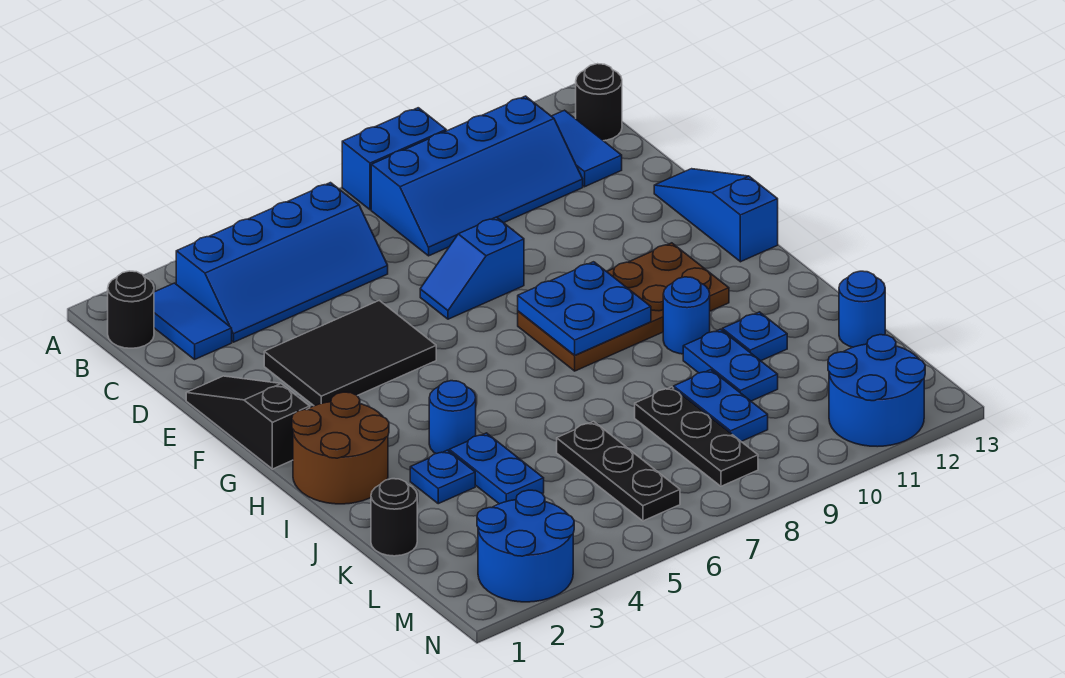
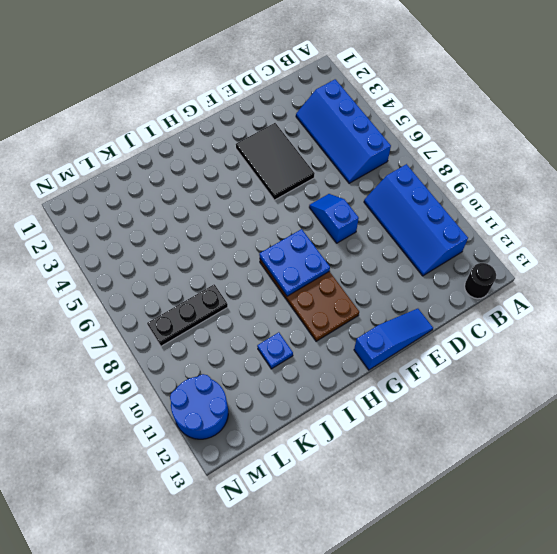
none -> blue brick A8:A9 level 1
none -> black round brick B1 level 1
none -> blue tile B2:C2 level 1

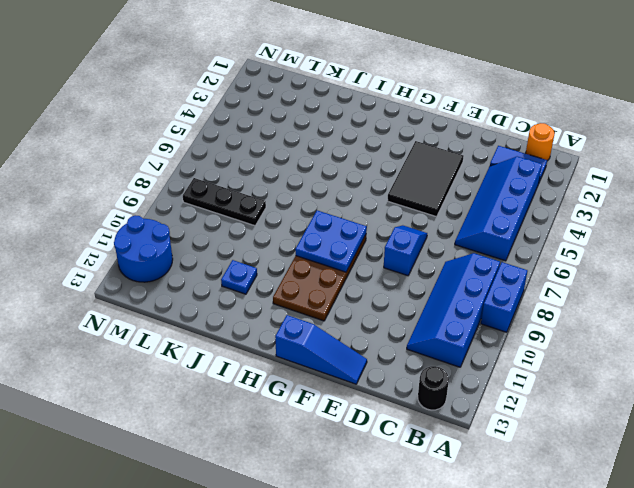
orange round brick B1 level 1 -> black round brick B1 level 1
none -> blue tile B12:C12 level 1
none -> black slope E1:G1 level 1 top G
none -> brown round brick H1:I2 level 1

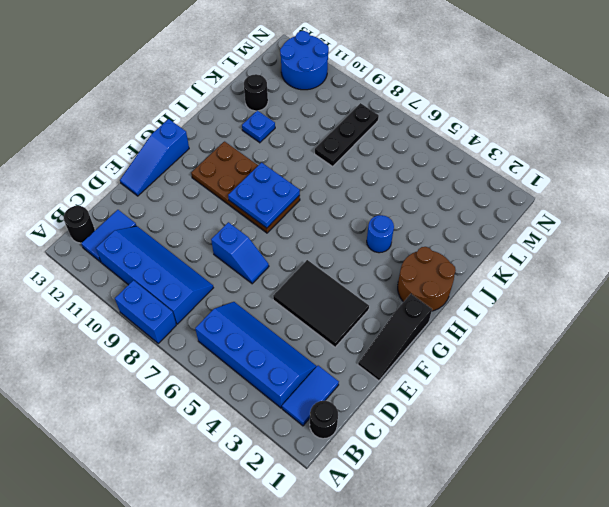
black round brick K12 level 1 -> black round brick K1 level 1
none -> blue round brick I10 level 1
none -> blue plate J3 level 1
none -> blue plate J4:K4 level 1

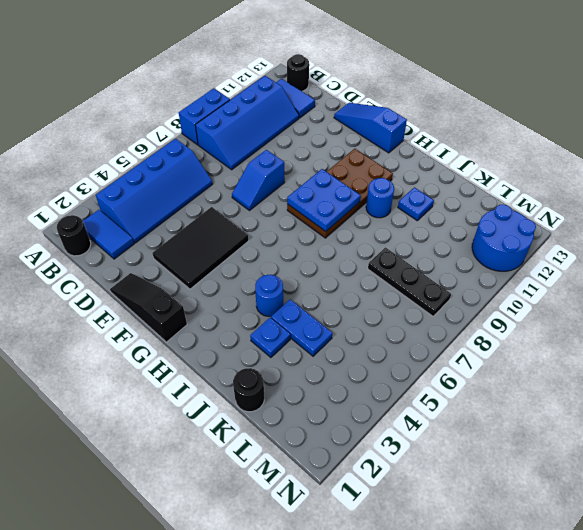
none -> brown round brick H1:I2 level 1
none -> blue plate J10:K10 level 1
none -> black plate K6:M6 level 1

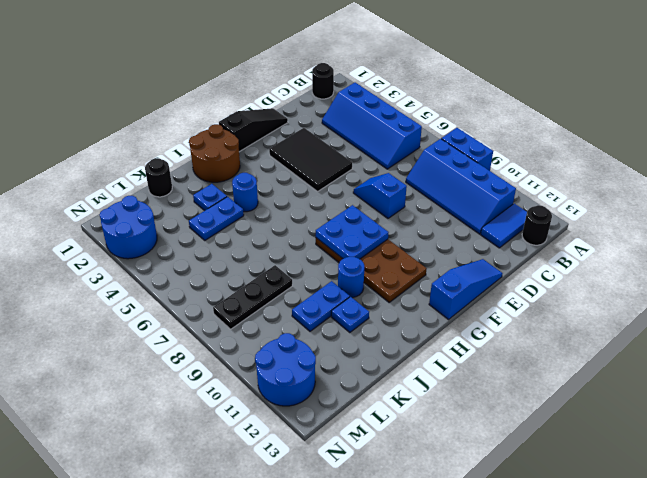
none -> blue tile B2:C2 level 1
none -> black plate K6:M6 level 1
none -> blue plate K9:L9 level 1

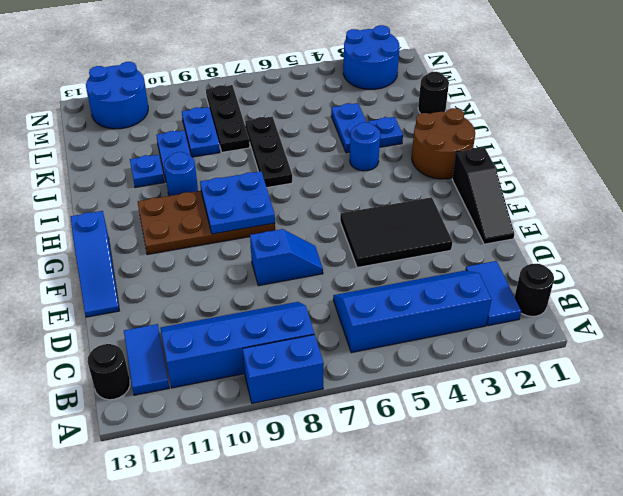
black plate I7:K7 level 1 -> black plate K6:M6 level 1
none -> blue round brick K13 level 1

